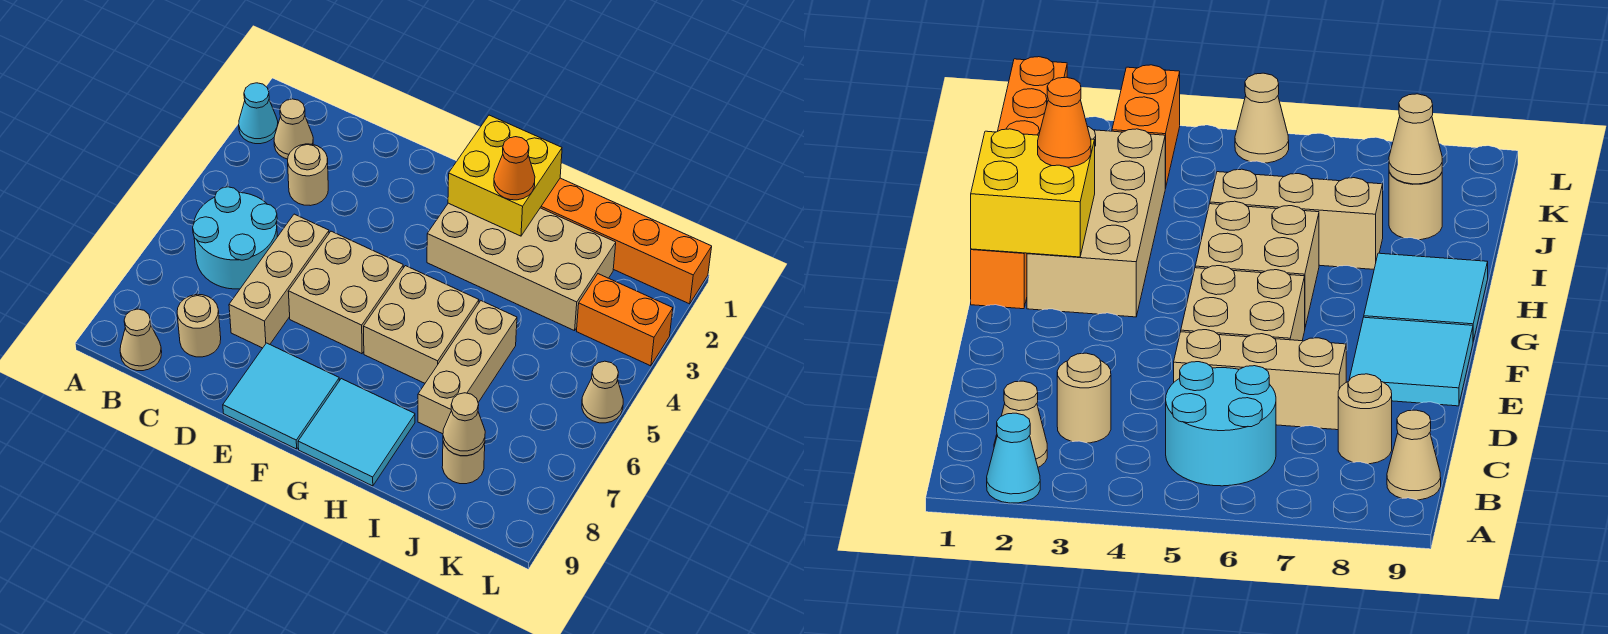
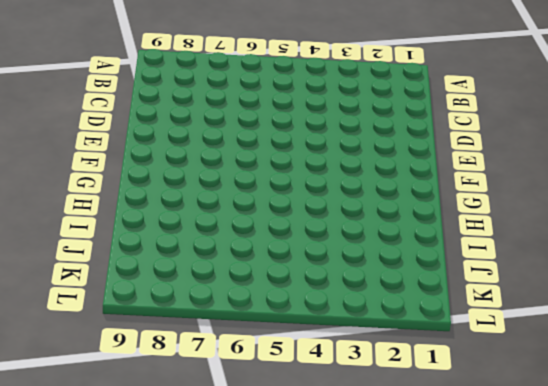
none -> cyan cone A2 level 1
none -> tan cone B2 level 1
none -> cyan round brick B5:C6 level 1

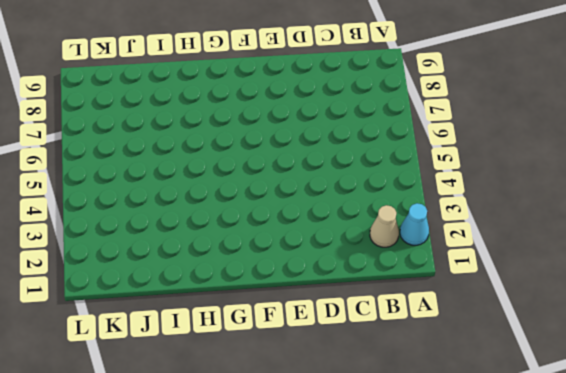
none -> cyan round brick B5:C6 level 1
none -> tan cone B9 level 1
none -> tan round brick C3 level 1

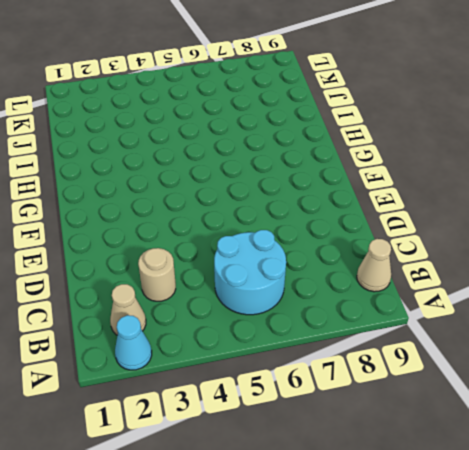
none -> tan round brick C8 level 1
none -> tan brick D5:D7 level 1
none -> tan brick E5:F6 level 1

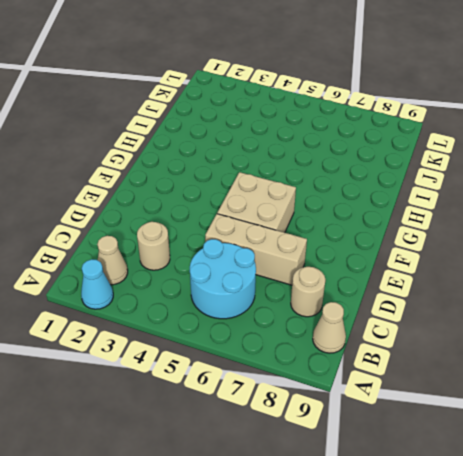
none -> cyan tile E8:F9 level 1
none -> orange brick G1:L1 level 1
none -> tan brick G2:J3 level 1

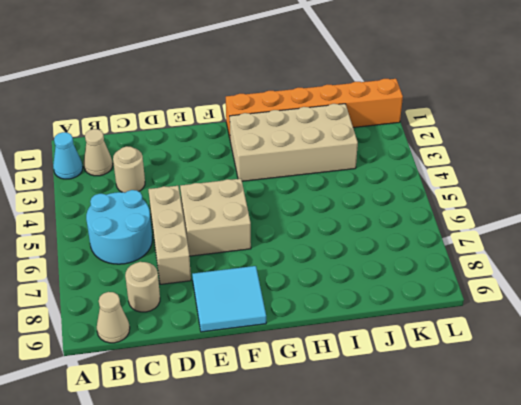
none -> tan brick G5:H6 level 1
none -> cyan tile G8:H9 level 1
none -> tan brick I5:I7 level 1

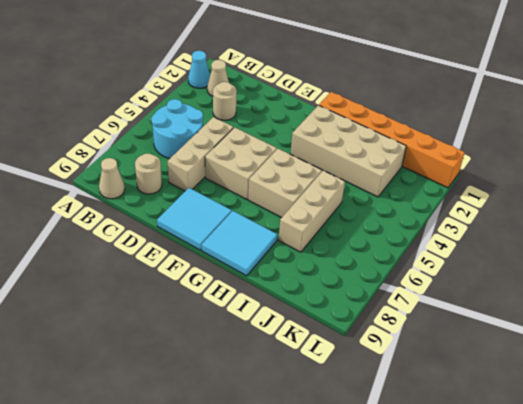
none -> tan round brick J8 level 1
none -> orange brick K3:L3 level 1
none -> tan cone L5 level 1

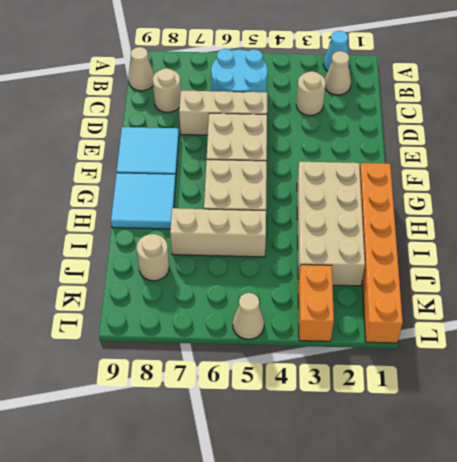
none -> yellow brick G1:H2 level 2
none -> tan cone J8 level 2
none -> orange cone H2 level 3

